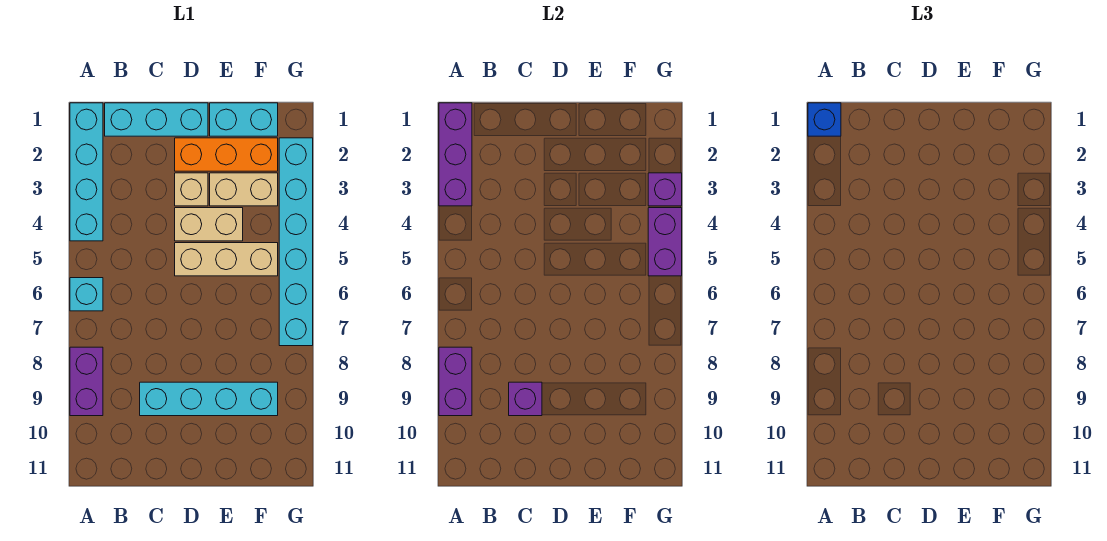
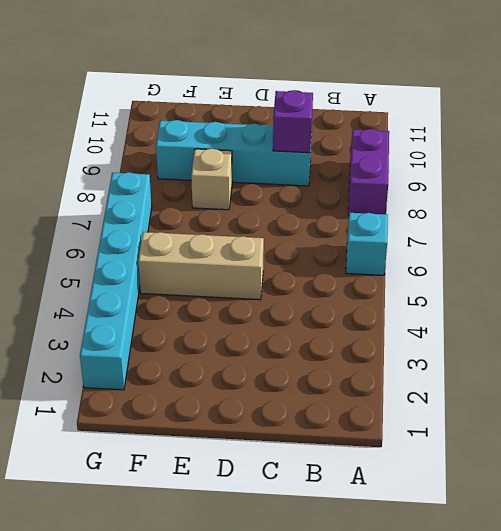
tan brick E8 level 1 -> tan brick D3 level 1
none -> cyan brick A1:A4 level 1
none -> cyan brick B1:D1 level 1
none -> orange brick D2:F2 level 1

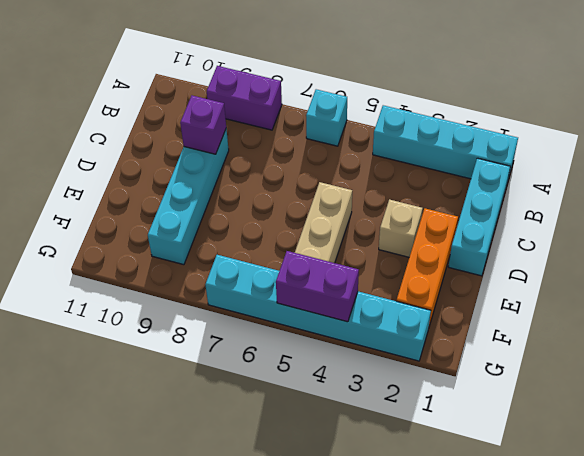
none -> tan brick D4:E4 level 1
none -> cyan brick E1:F1 level 1
none -> tan brick E3:F3 level 1

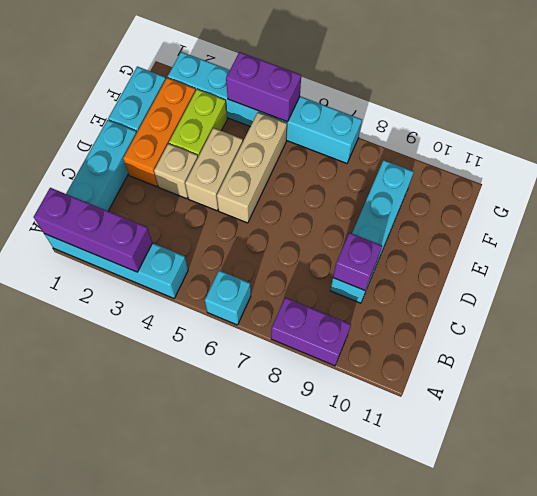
lime brick E3:F3 level 1 -> tan brick E3:F3 level 1
none -> purple brick A8:A9 level 2
none -> purple brick G3 level 2
none -> blue brick A1 level 3

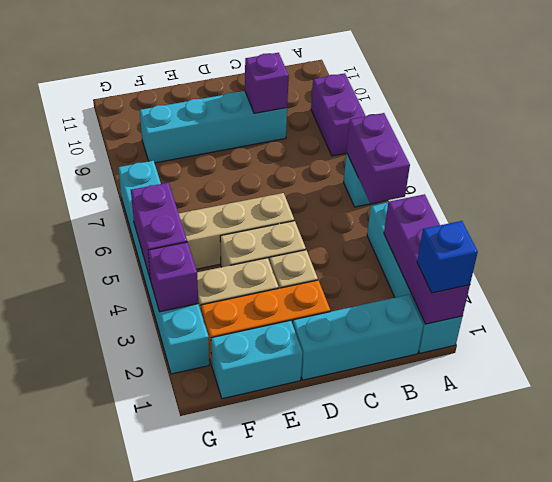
purple brick A5:A6 level 2 -> purple brick A8:A9 level 2

